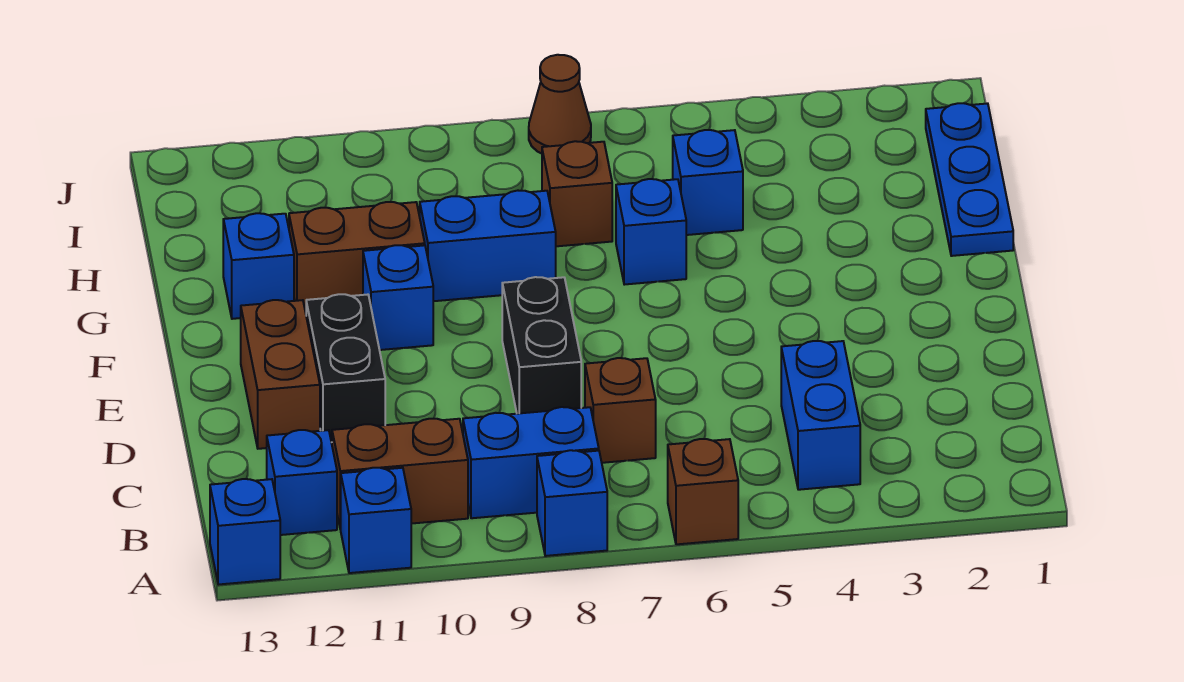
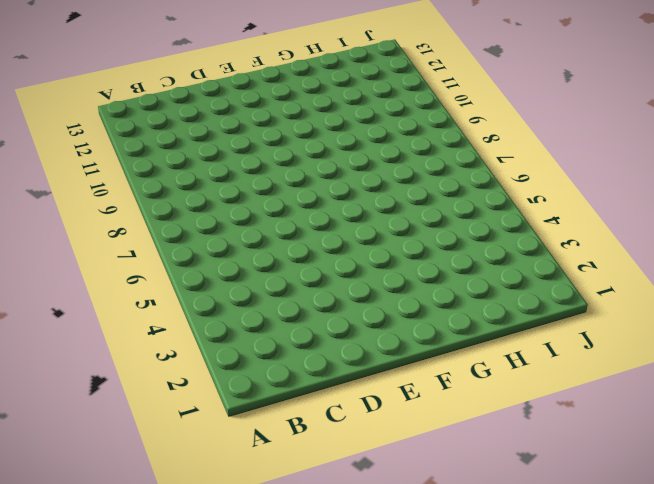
none -> brown brick A6 level 1
none -> blue brick A8 level 1
none -> blue brick A11 level 1

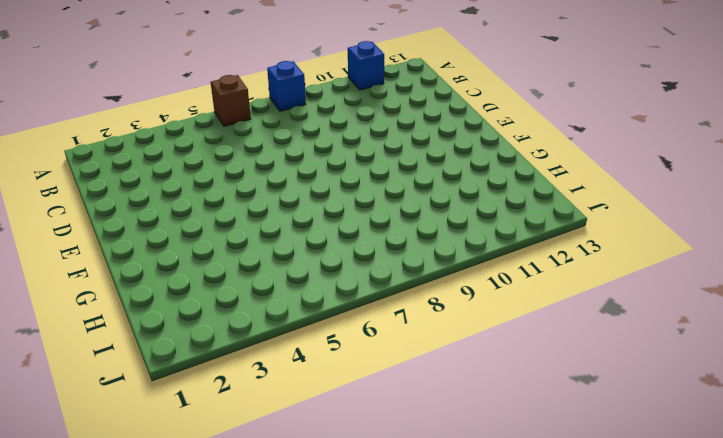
none -> blue brick A13 level 1
none -> blue brick B4:C4 level 1
none -> blue brick B8:B9 level 1

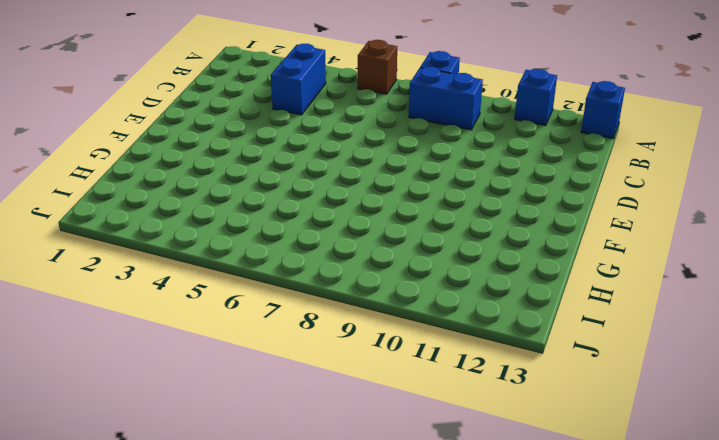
none -> brown brick B10:B11 level 1
none -> blue brick B12 level 1
none -> brown brick C7 level 1

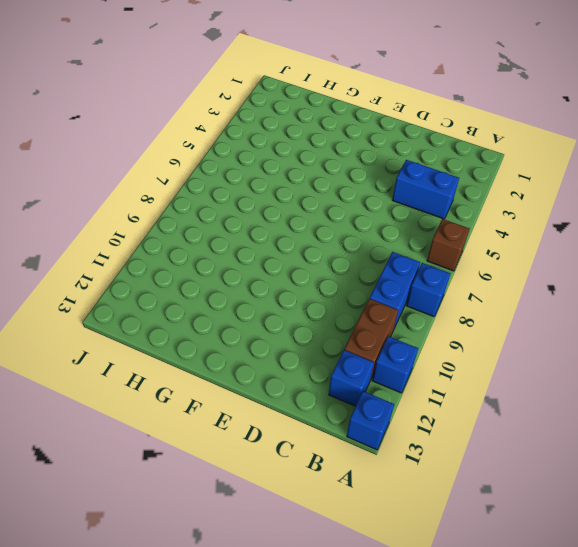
none -> brown brick C7 level 1
none -> black brick D8:E8 level 1
none -> black brick D11:E11 level 1

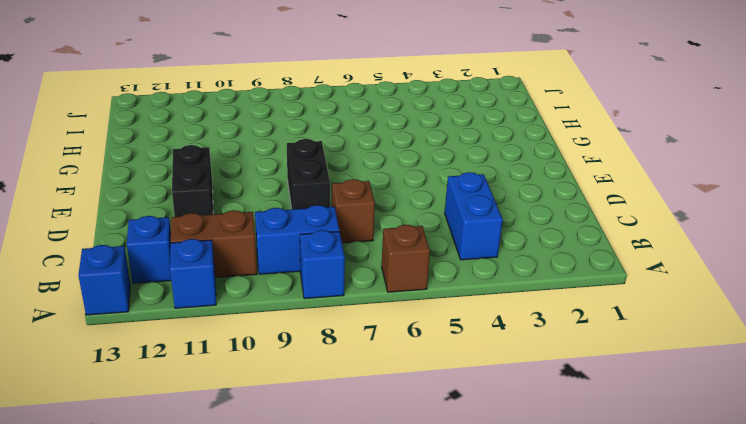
none -> brown brick D12:E12 level 1
none -> blue brick F10 level 1
none -> blue plate G1:I1 level 1

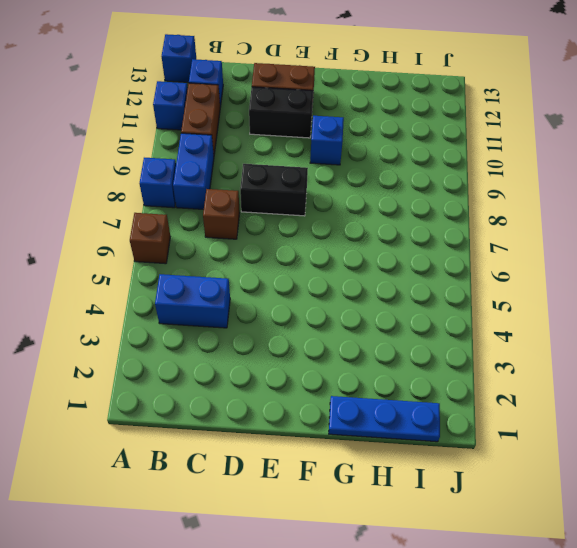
none -> blue brick G6 level 1
none -> blue brick G8:G9 level 1
none -> brown brick G10:G11 level 1

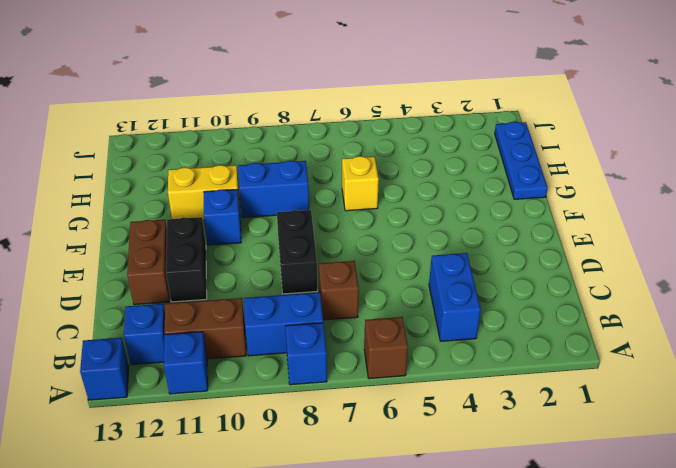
yellow brick G6 level 1 -> blue brick G6 level 1
yellow brick G10:G11 level 1 -> brown brick G10:G11 level 1
none -> blue brick G12 level 1
none -> blue brick H5 level 1
none -> brown brick H7 level 1

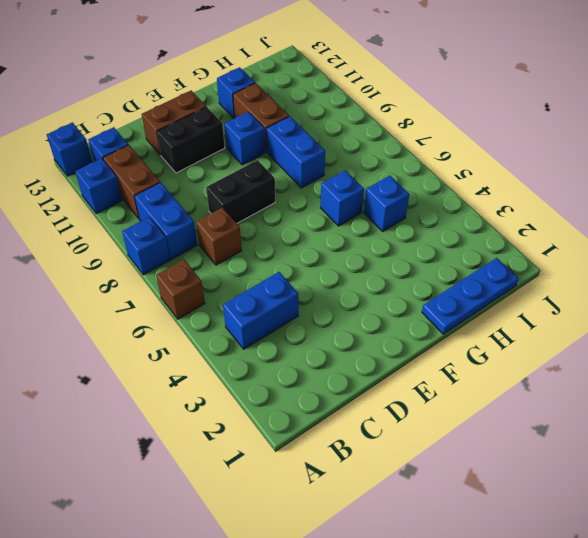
none -> brown brick H7 level 1
none -> brown cone J7 level 1

